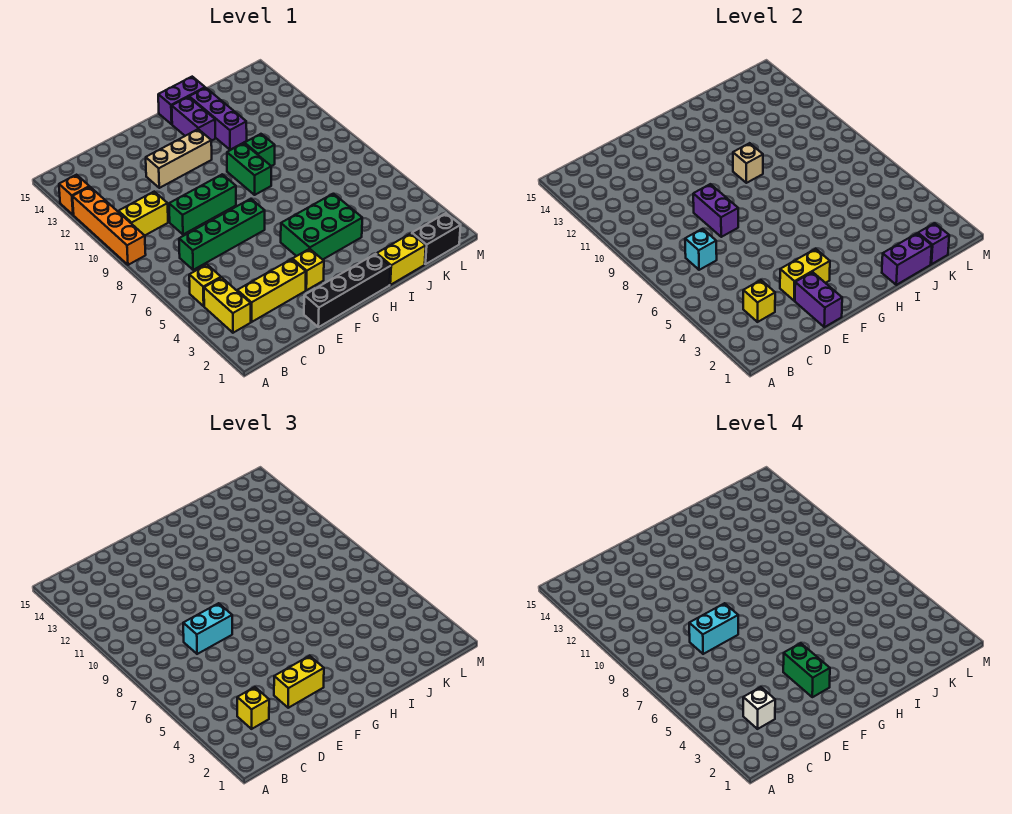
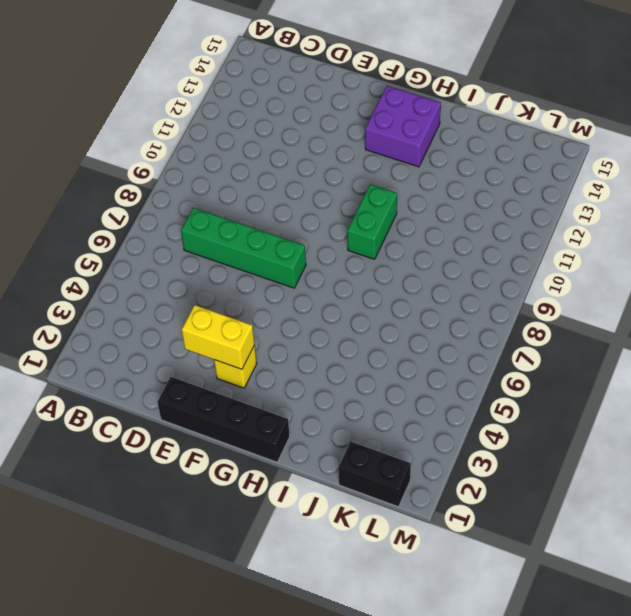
purple brick G13:H14 level 1 -> purple brick H13:H14 level 1
none -> orange brick A9:A12 level 1
none -> orange brick A13 level 1
none -> yellow brick B3:B4 level 1
none -> yellow brick B5 level 1

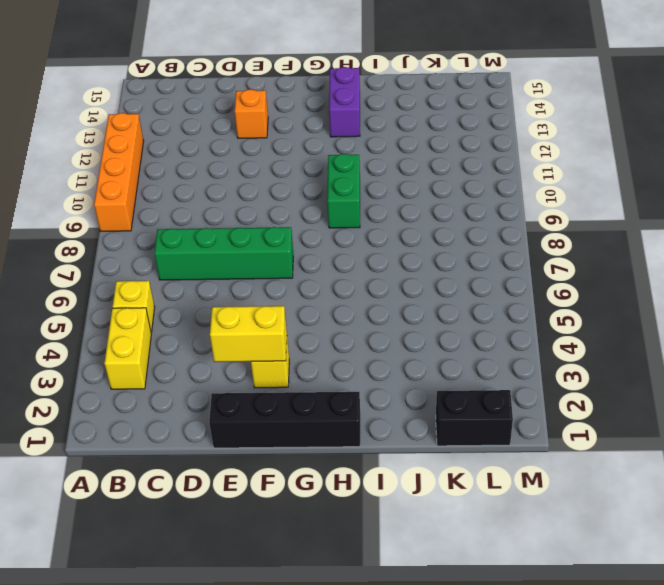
orange brick E13 level 1 -> orange brick A13 level 1
none -> yellow brick B10:C10 level 1
none -> yellow brick C3:E3 level 1
none -> green brick D9:F9 level 1
none -> tan brick E12:G12 level 1

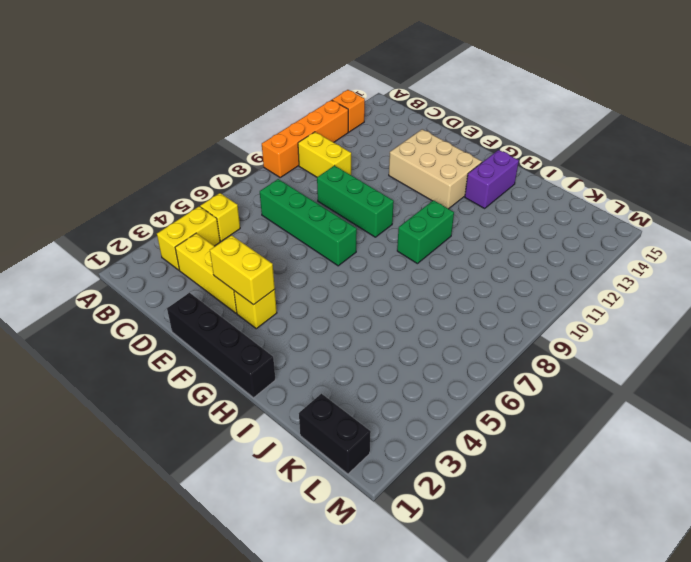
tan brick E12:G13 level 1 -> tan brick E12:G12 level 1
none -> green brick G4:I5 level 1
none -> purple brick H15:I15 level 1
none -> yellow brick I1:J1 level 1
none -> green brick I10 level 1

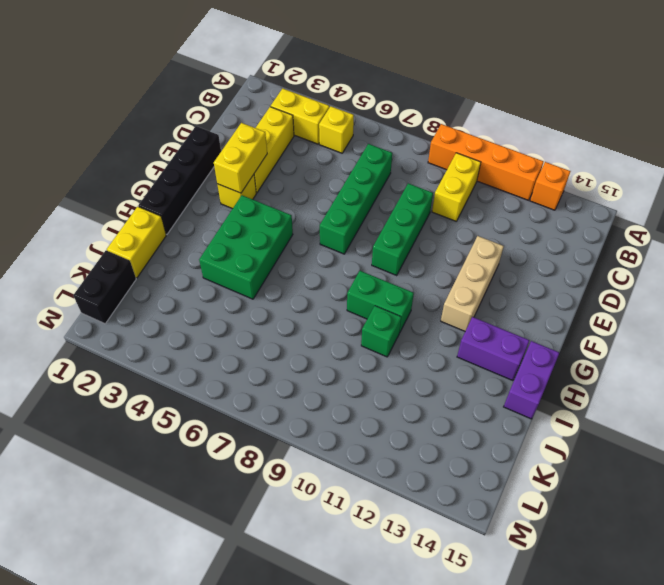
none -> purple brick I12:I14 level 1
none -> yellow brick C3 level 2
none -> cyan brick C7 level 2
none -> purple brick E1:E2 level 2

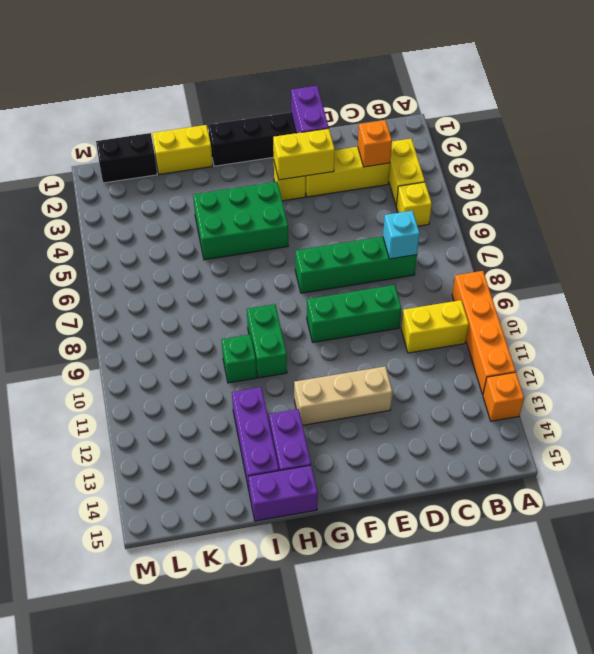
orange brick C3 level 2 -> yellow brick C3 level 2
none -> purple brick E8:E9 level 2
none -> tan brick H10 level 2
none -> purple brick I1:J1 level 2
none -> purple brick K1 level 2

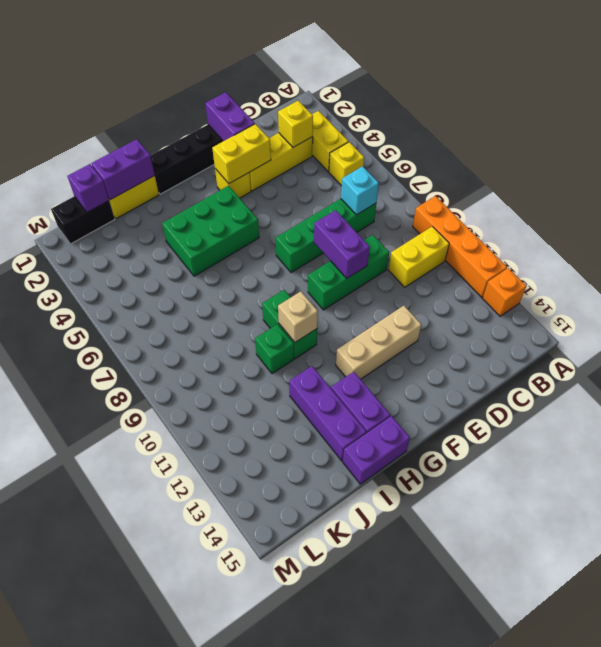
none -> yellow brick C3 level 3
none -> cyan brick D8:E8 level 3
none -> yellow brick E3:F3 level 3
none -> white brick C3 level 4

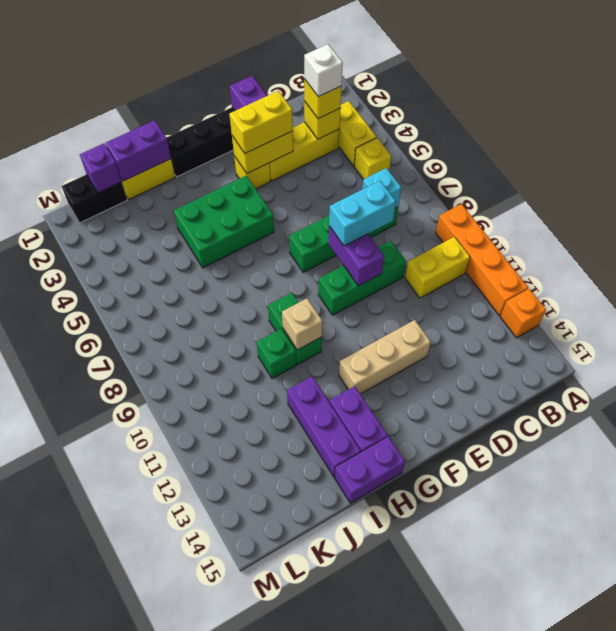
none -> cyan brick D8:E8 level 4
none -> green brick F3:F4 level 4

